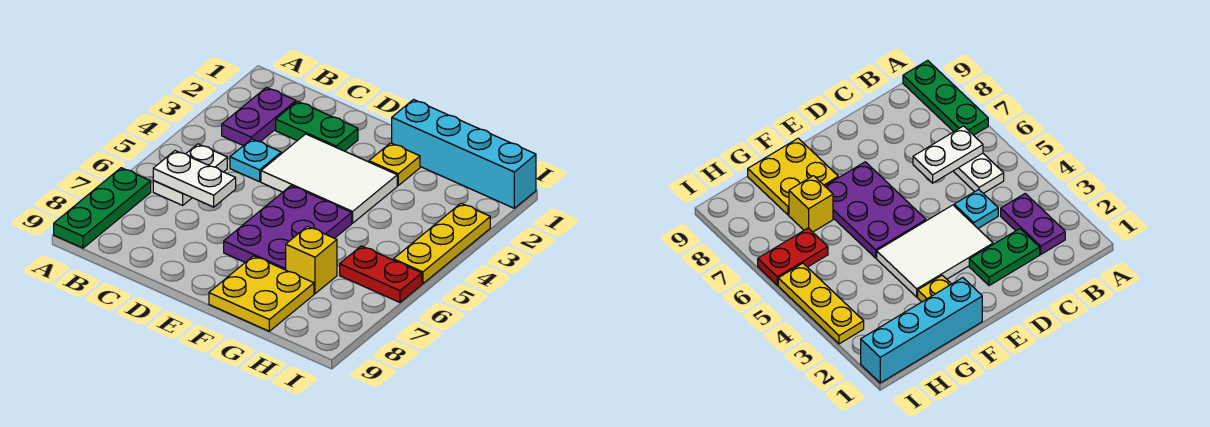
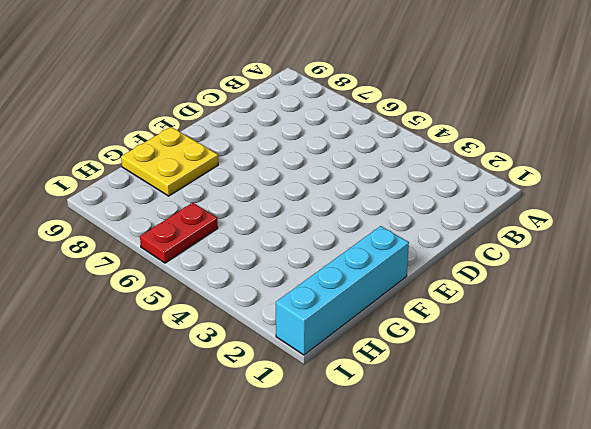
none -> green plate A7:A9 level 1
none -> purple plate B2:B3 level 1
none -> white plate B5:B6 level 1

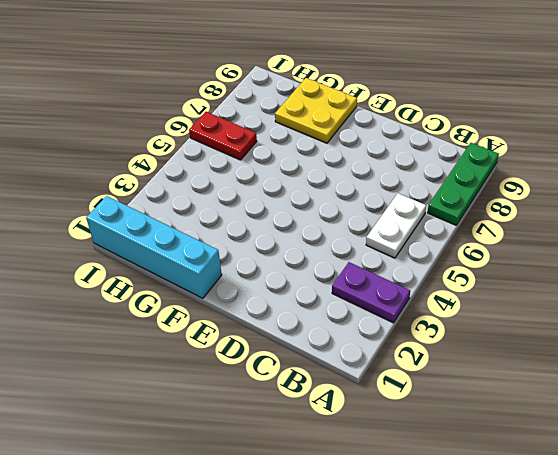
purple plate A3:B3 level 1 -> purple plate B2:B3 level 1
none -> green plate C2:D2 level 1
none -> cyan plate C4 level 1
none -> white tile D3:F4 level 1

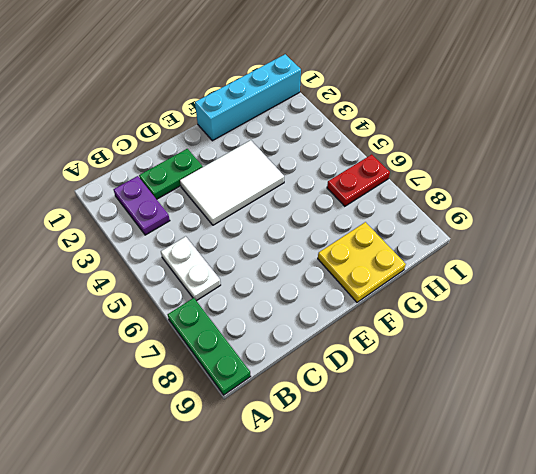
none -> cyan plate C4 level 1
none -> purple plate E5:F7 level 1
none -> yellow plate F2 level 1

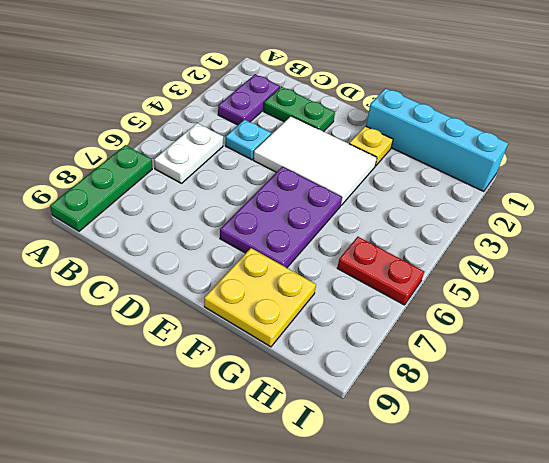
none -> yellow brick G7 level 1
none -> yellow plate I3:I5 level 1
none -> white plate B6:C6 level 2

